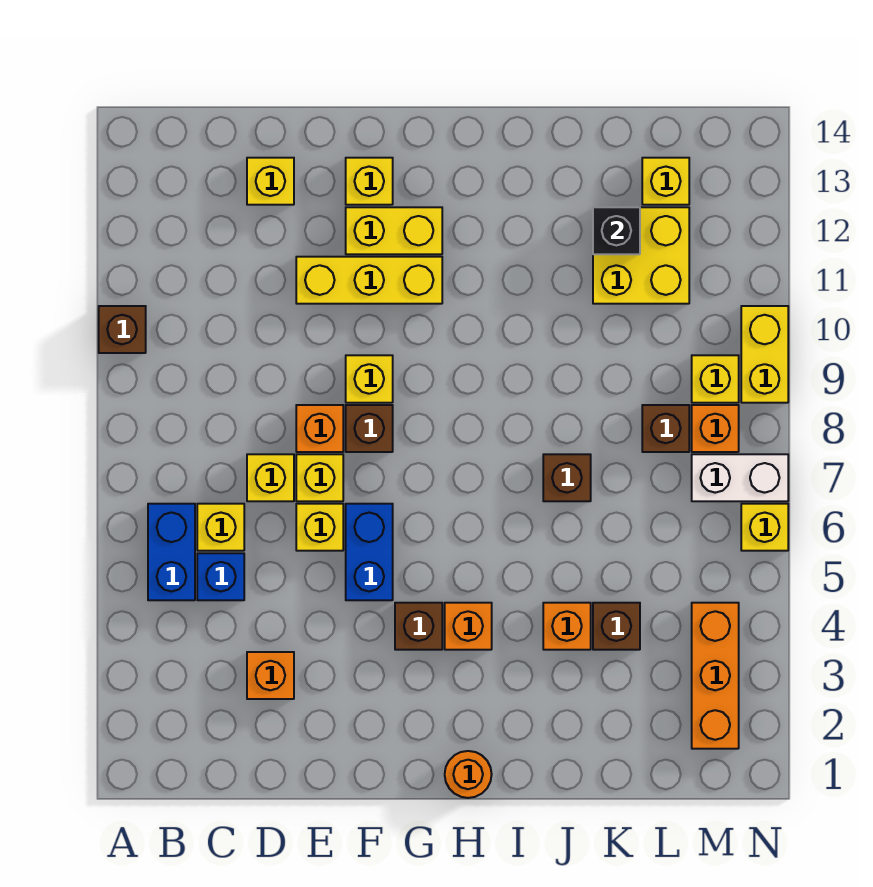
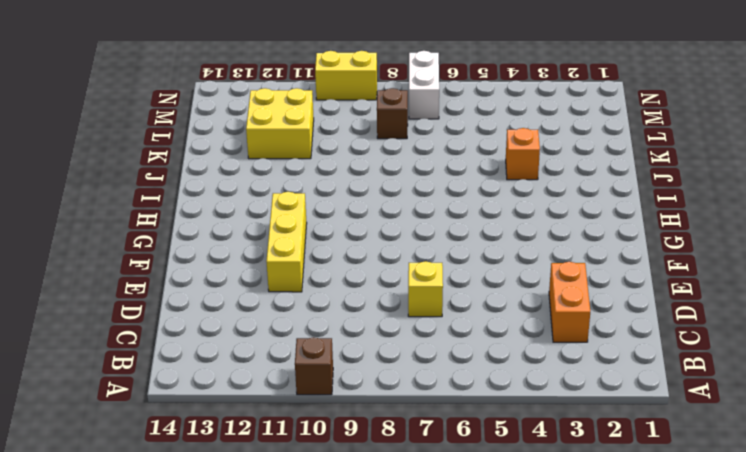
orange brick C3:D3 level 1 -> orange brick D3 level 1
none -> blue brick B5:B6 level 1
none -> blue brick C5 level 1
none -> yellow brick C6 level 1
none -> yellow brick D13 level 1

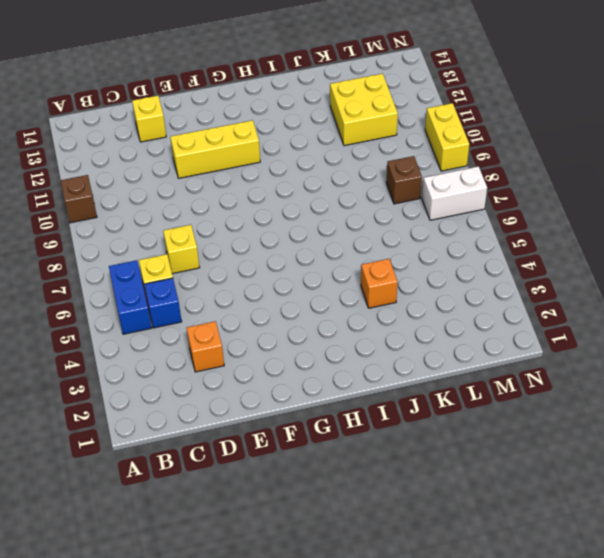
none -> yellow brick E6 level 1
none -> yellow brick E7 level 1
none -> orange brick E8 level 1
none -> blue brick F5:F6 level 1

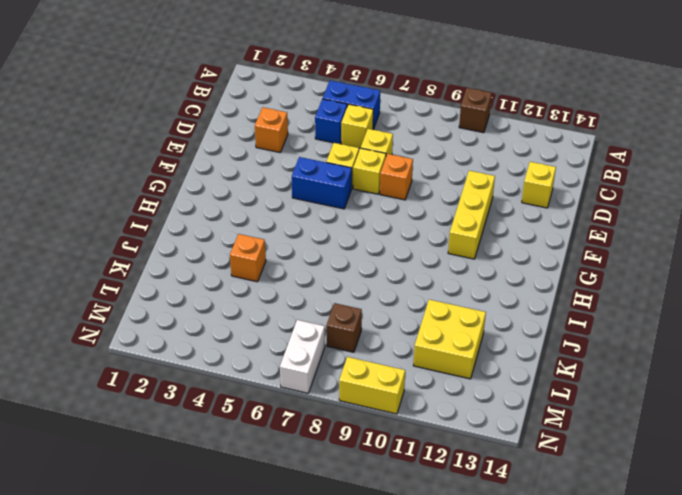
none -> brown brick F8 level 1
none -> yellow brick F9 level 1
none -> yellow brick F12:G12 level 1
none -> yellow brick F13 level 1

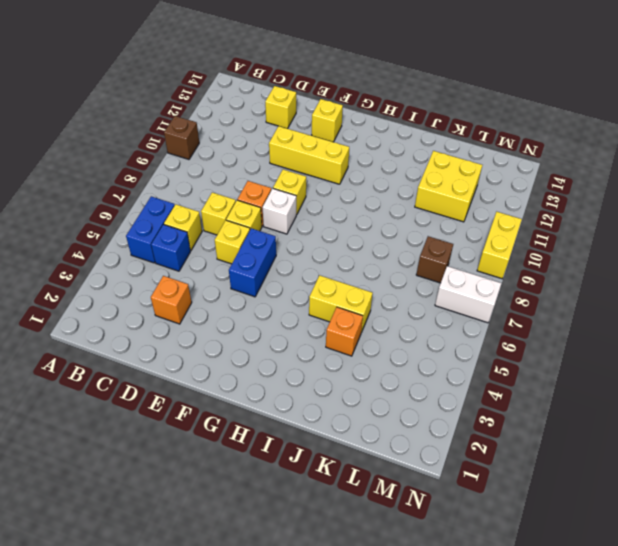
white brick F8 level 1 -> brown brick F8 level 1
yellow brick I5:J5 level 1 -> yellow brick F12:G12 level 1
none -> brown brick G4 level 1
none -> orange round brick H1 level 1
none -> orange brick H4 level 1
none -> brown brick J7 level 1

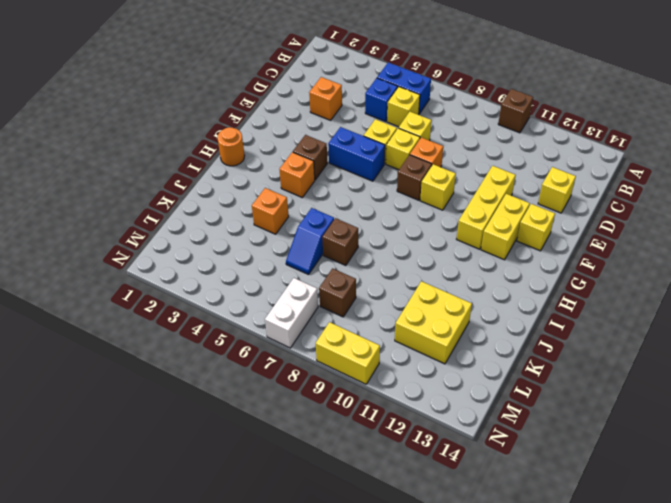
blue slope J6:K6 level 1 top J -> none
none -> brown brick K4 level 1
none -> yellow brick L13 level 1
none -> orange brick M2:M4 level 1
none -> orange brick M8 level 1

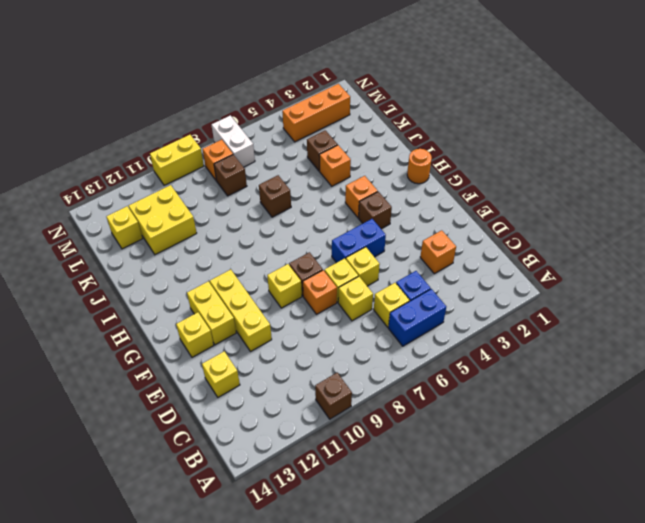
none -> yellow brick M9 level 1
none -> yellow brick N6 level 1
none -> black brick K12 level 2

